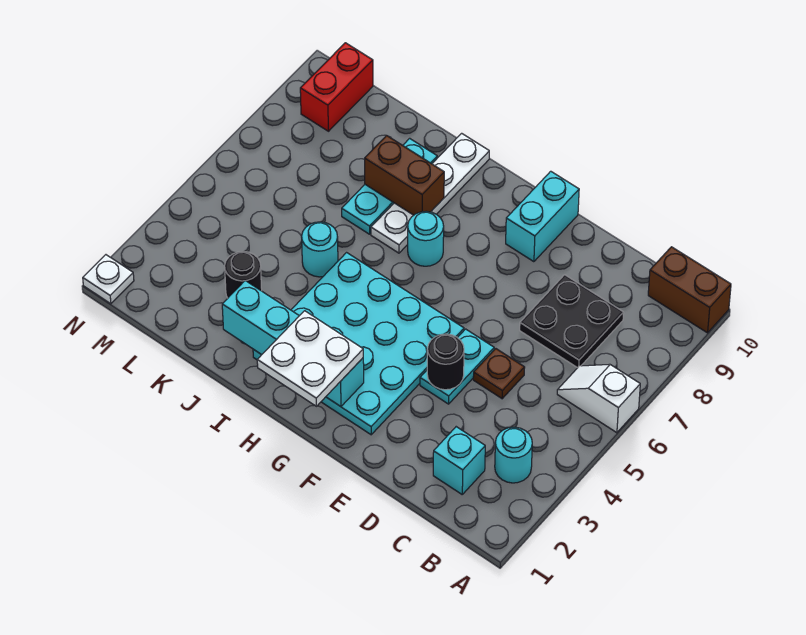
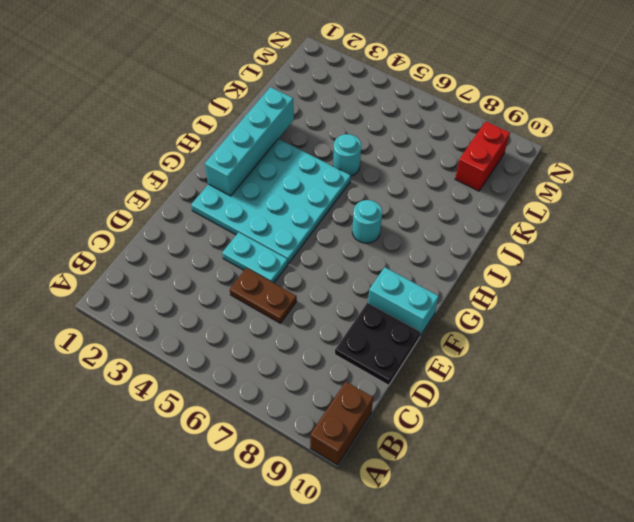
brown plate D5:D6 level 1 -> brown plate D5 level 1
black plate D9:E10 level 1 -> black plate C7:D8 level 1
red brick L9:M9 level 1 -> red brick M9:M10 level 1
none -> white slope A6:B6 level 1 top A
none -> cyan round brick B3 level 1
none -> cyan brick C2 level 1

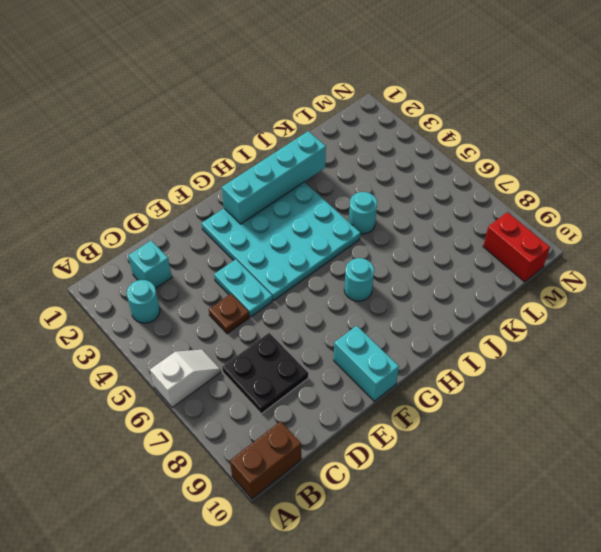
none -> white plate I7:I10 level 1
none -> cyan plate J7:J9 level 1
none -> black round brick K3 level 1

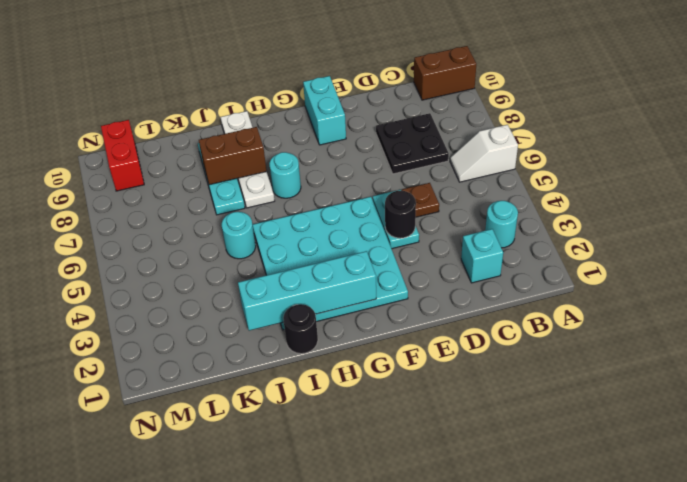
black round brick I1 level 1 -> black round brick K3 level 1
none -> white plate N1 level 1
none -> white plate G1:H2 level 3

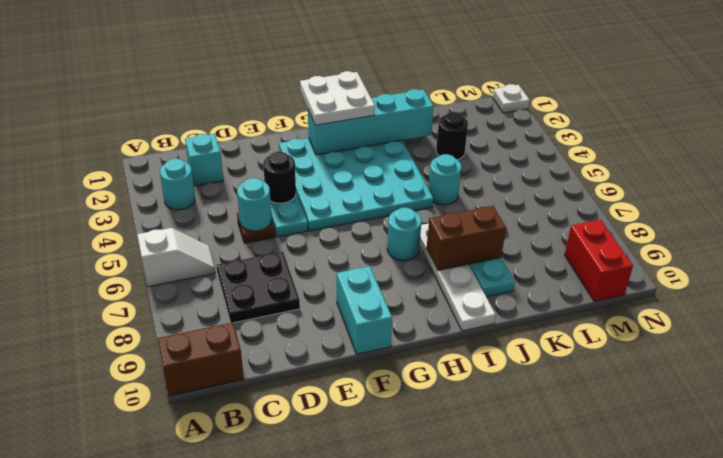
cyan round brick D5 level 2 -> none

